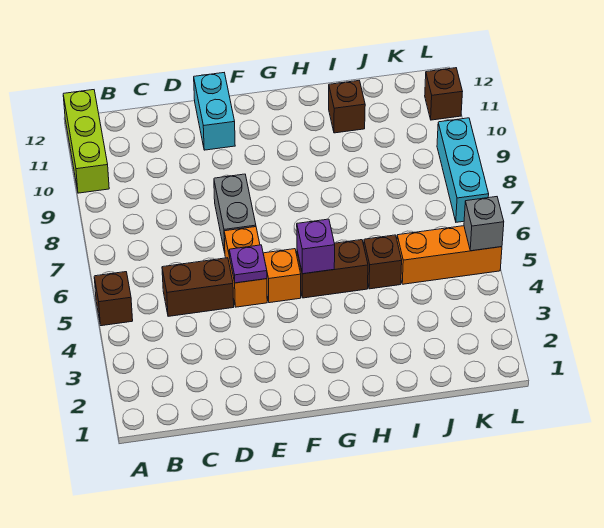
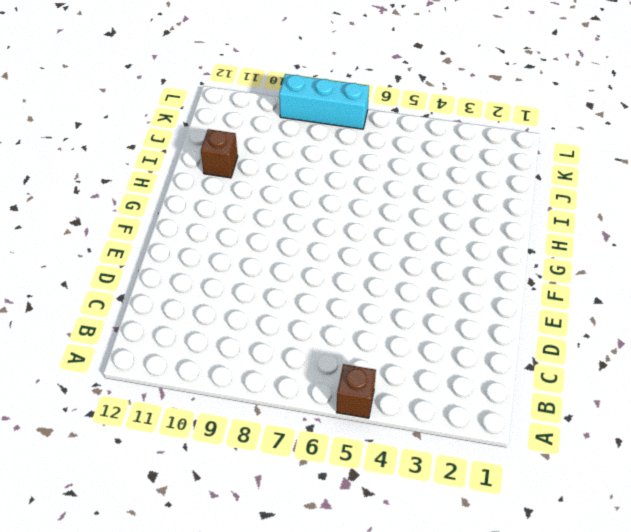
none -> lime brick A10:A12 level 1
none -> brown brick C5:D5 level 1
none -> orange brick E5:E6 level 1

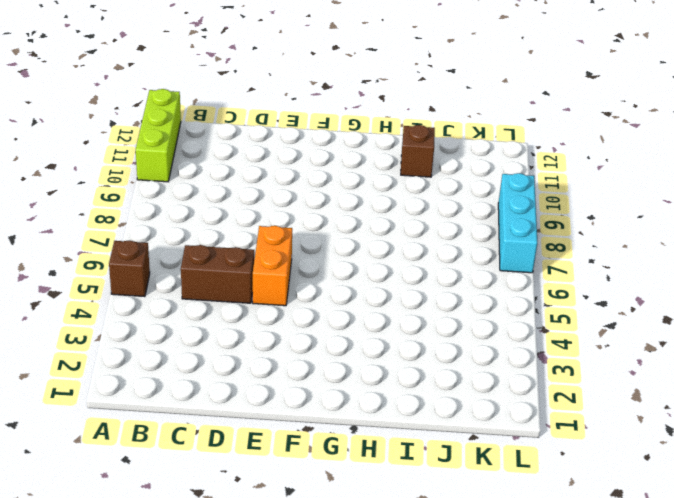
none -> grey brick E7:E8 level 1
none -> cyan brick E11:E12 level 1
none -> orange brick F5 level 1

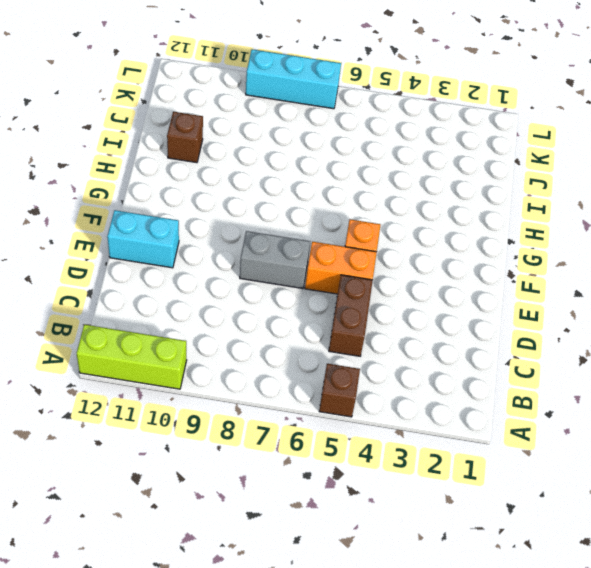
none -> brown brick G5:H5 level 1
none -> brown brick I5 level 1
none -> orange brick J5:L5 level 1

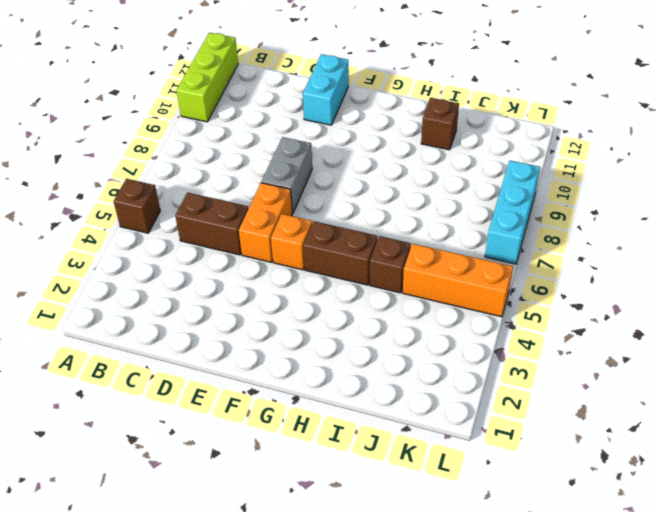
none -> brown brick L11 level 1
none -> purple plate E5 level 2
none -> purple brick G5 level 2

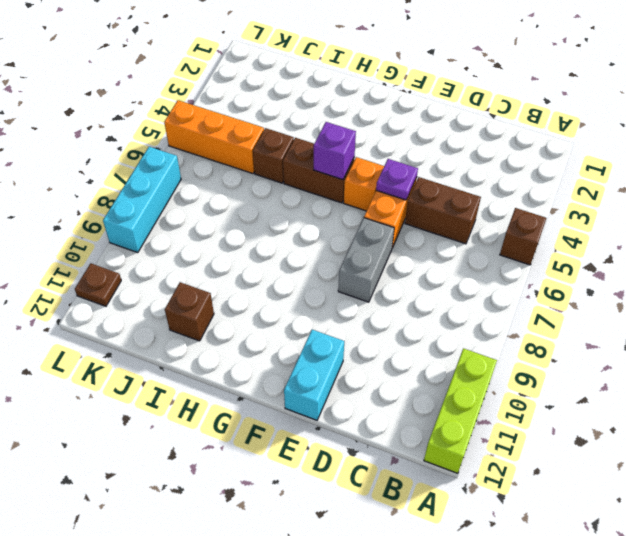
brown plate L11 level 1 -> brown brick L11 level 1
none -> grey brick L5 level 2

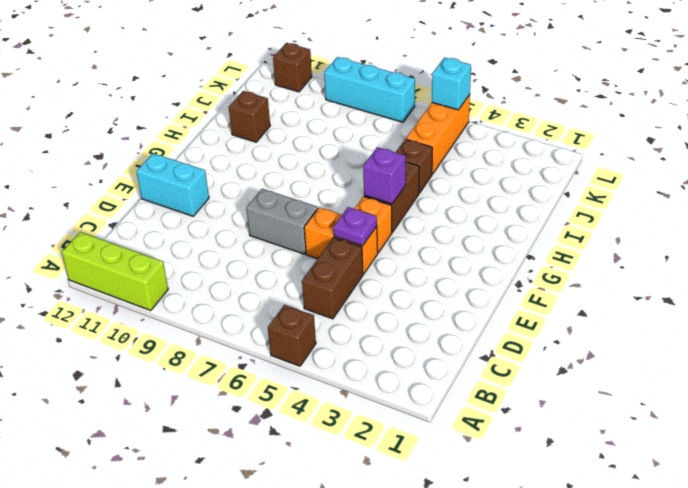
cyan brick L5 level 2 -> grey brick L5 level 2

